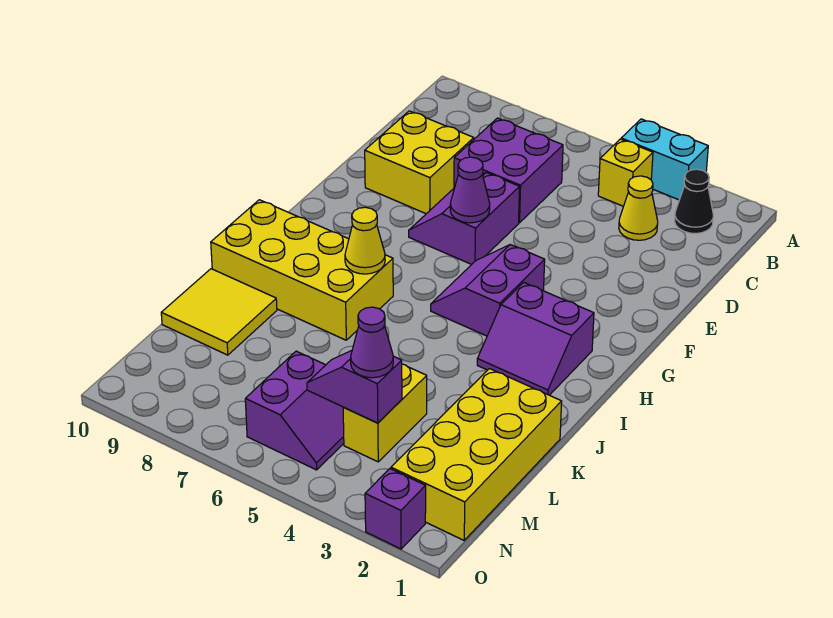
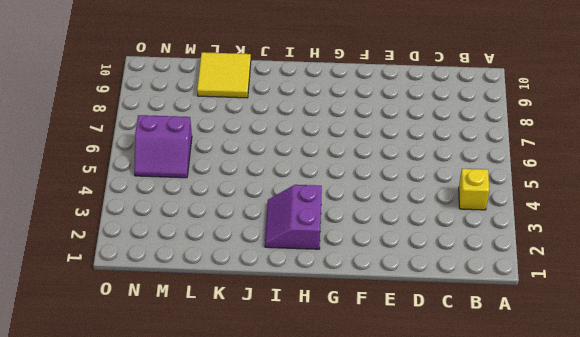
none -> cyan brick A3:A4 level 1
none -> black cone B2 level 1
none -> yellow cone C3 level 1

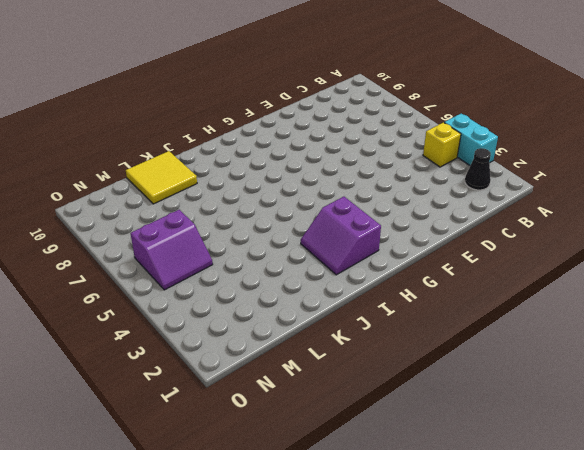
none -> yellow cone C3 level 1
none -> purple brick C6:D7 level 1
none -> yellow brick D8:E9 level 1

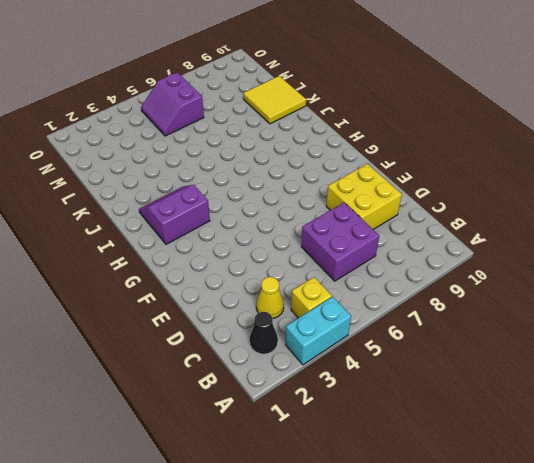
none -> purple slope E6:F7 level 1 top 6
none -> purple slope G4:H5 level 1 top 4
none -> yellow brick I7:J10 level 1

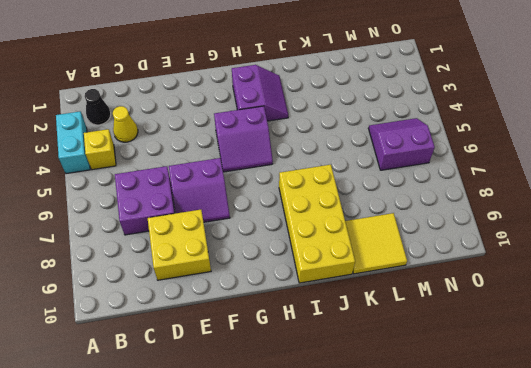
none -> yellow brick K1:N2 level 1
none -> yellow brick L4:M4 level 1
none -> purple brick O2 level 1

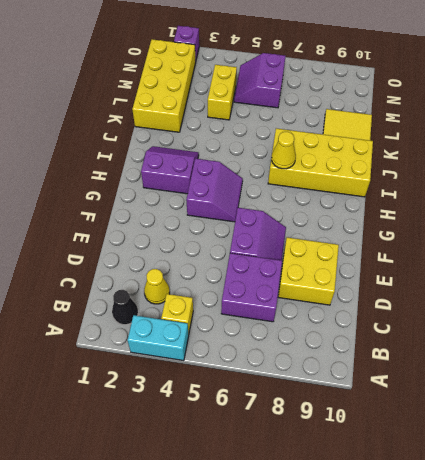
none -> purple cone F6 level 2
none -> purple slope M4:M5 level 2 top 4
none -> purple cone M4 level 3

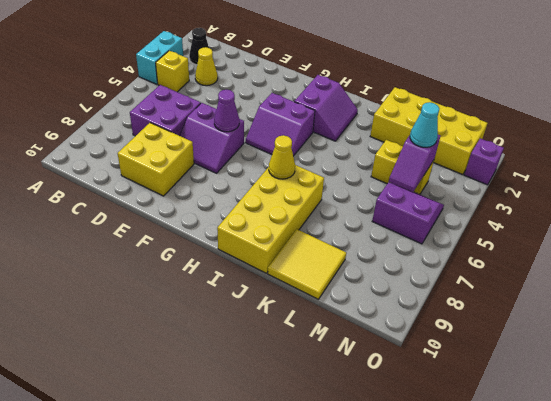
cyan cone M4 level 3 -> purple cone M4 level 3

